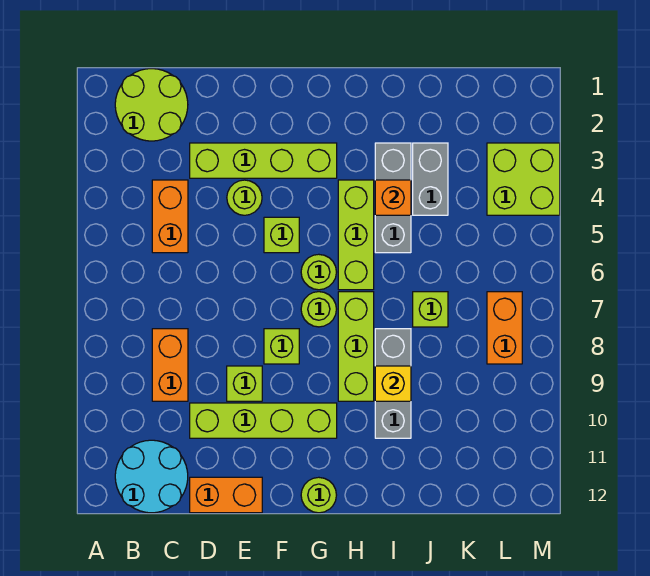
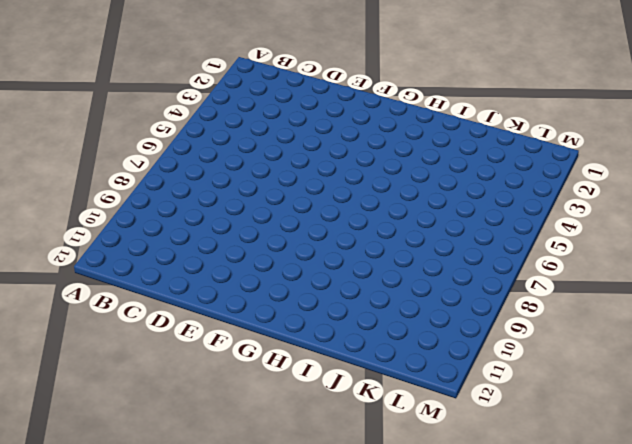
none -> lime round brick B1:C2 level 1
none -> cyan round brick B11:C12 level 1
none -> orange brick C4:C5 level 1

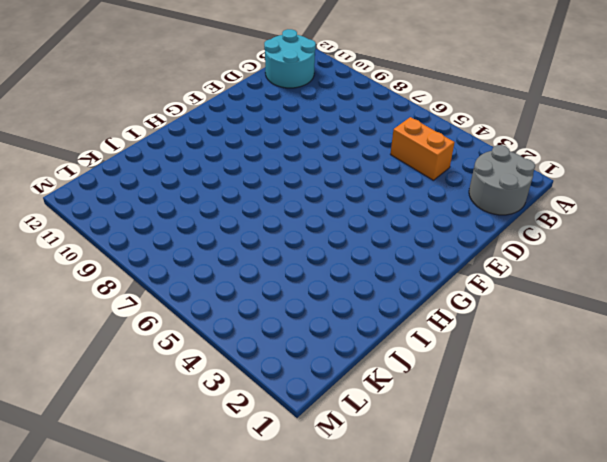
grey round brick B1:C2 level 1 -> lime round brick B1:C2 level 1
none -> orange brick C8:C9 level 1
none -> lime brick D3:G3 level 1
none -> lime brick D10:G10 level 1

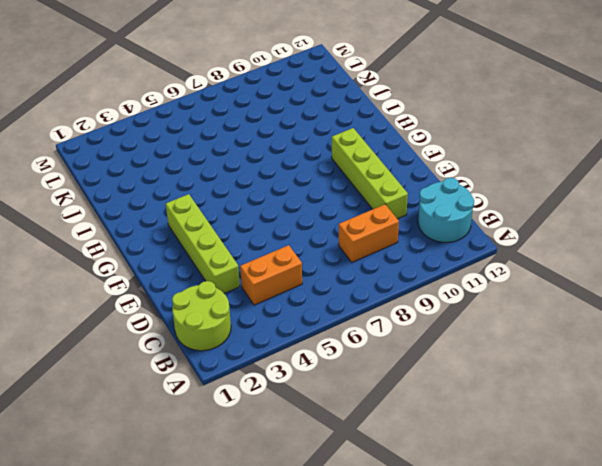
none -> orange brick D12:E12 level 1
none -> lime round brick E4 level 1
none -> lime brick E9 level 1

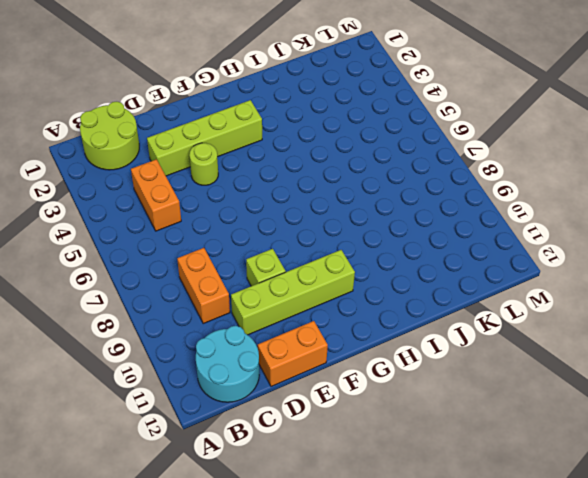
none -> lime brick F5 level 1
none -> lime brick F8 level 1
none -> lime round brick G6 level 1

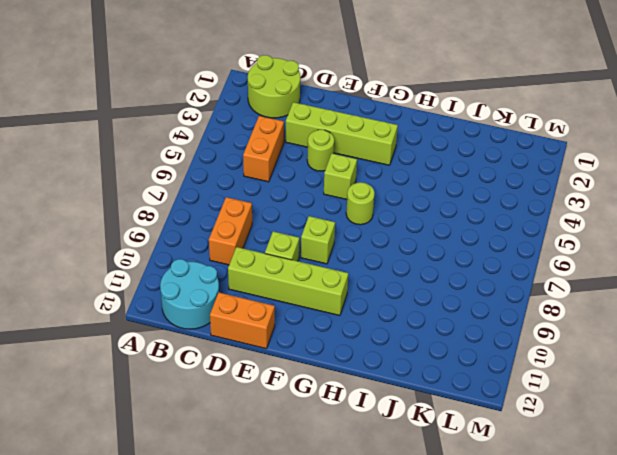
none -> lime round brick G7 level 1
none -> lime round brick G12 level 1
none -> lime brick H4:H6 level 1

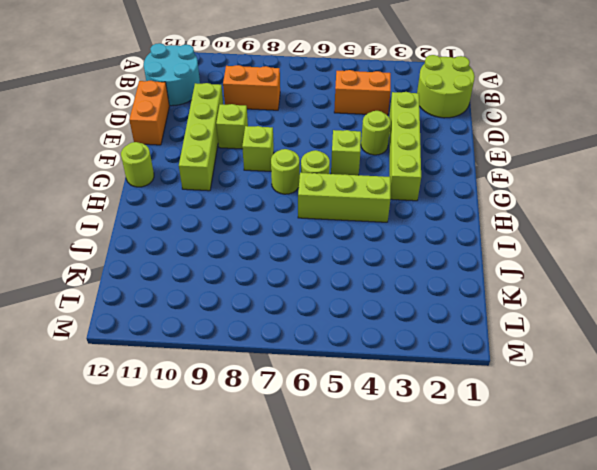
none -> lime brick H7:H9 level 1
none -> grey brick I3:I5 level 1
none -> grey brick I8:I10 level 1

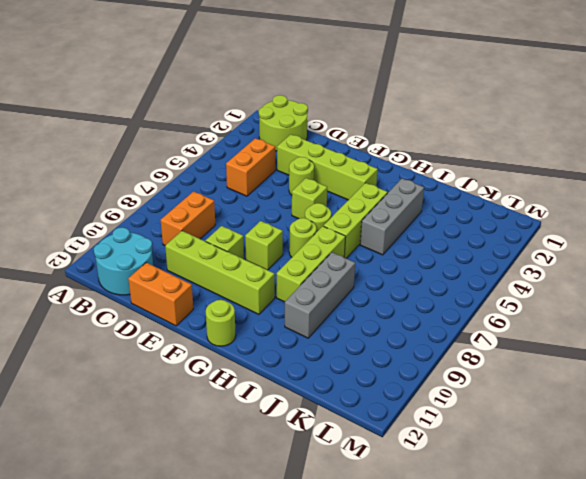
none -> grey brick J3:J4 level 1
none -> lime brick J7 level 1
none -> lime brick L3:M4 level 1

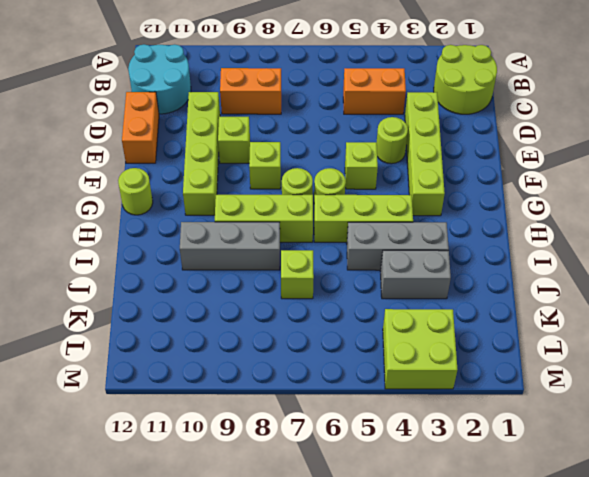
none -> orange brick L7:L8 level 1
none -> orange brick I4 level 2
none -> yellow brick I9 level 2

